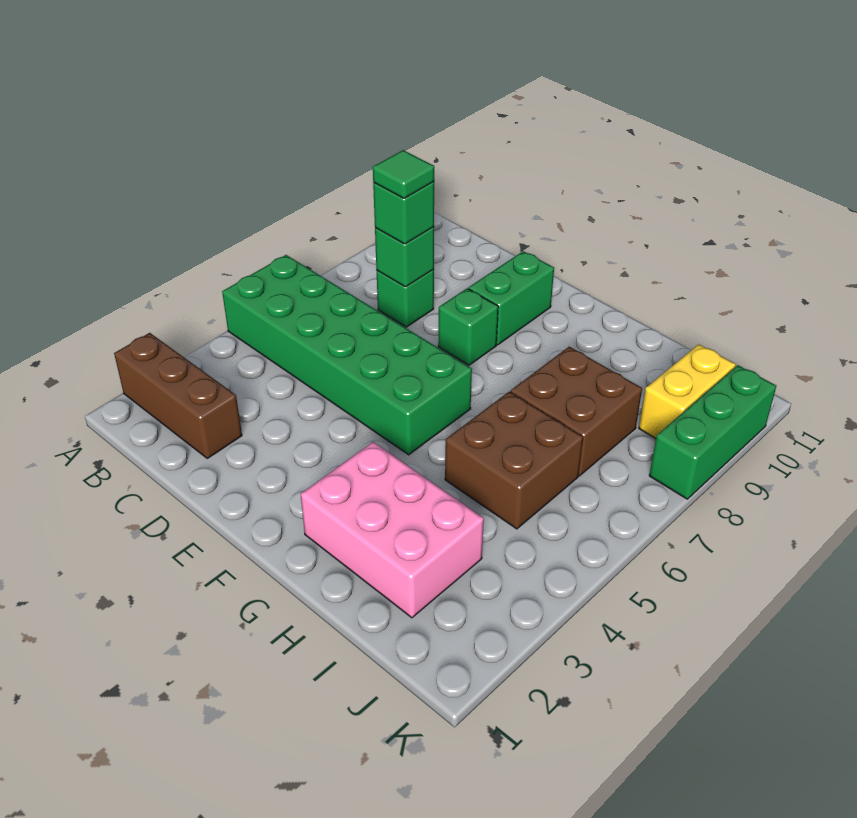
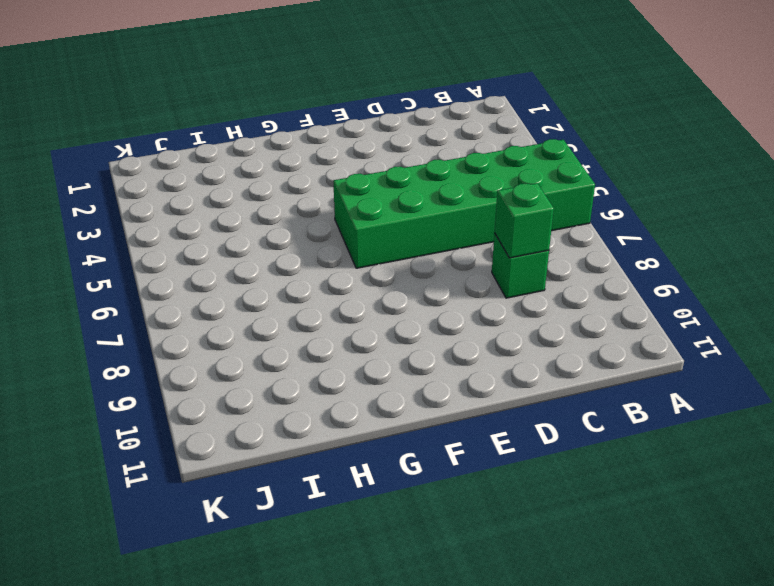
none -> brown brick A2:C2 level 1
none -> green brick E8 level 1
none -> green brick E9:E10 level 1

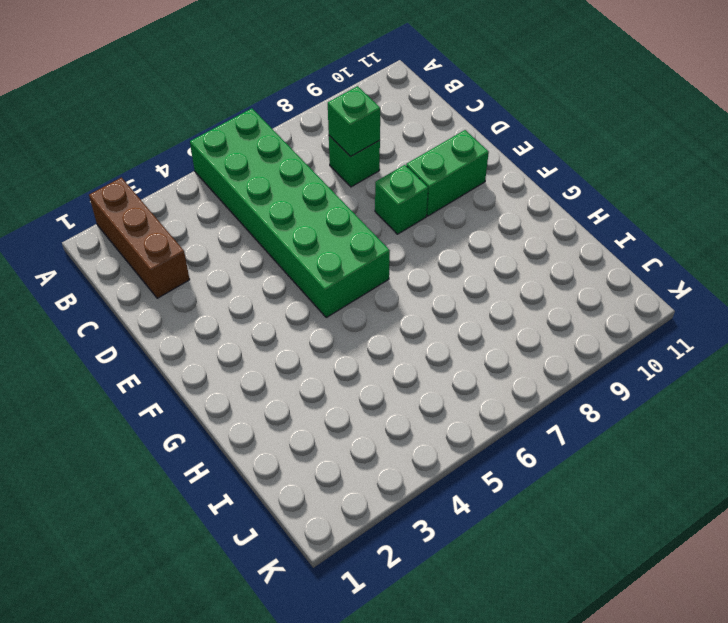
none -> pink brick G2:I3 level 1
none -> brown brick H5:I6 level 1
none -> brown brick H7:I8 level 1

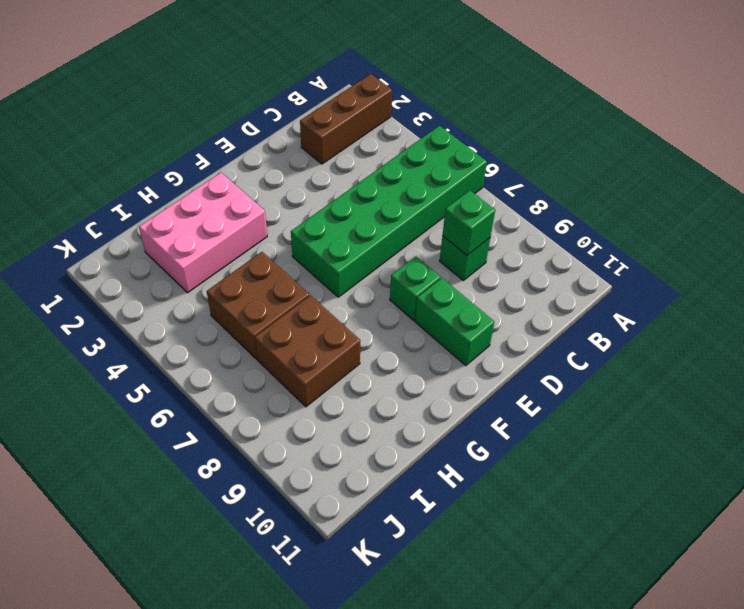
none -> yellow brick J9:J10 level 1
none -> green brick K8:K10 level 1
none -> green brick C8 level 3

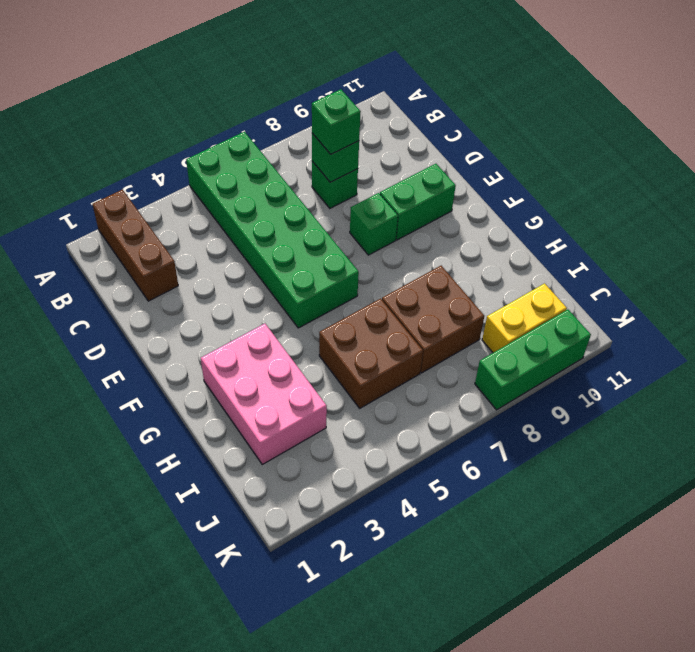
none -> green tile C8 level 4

